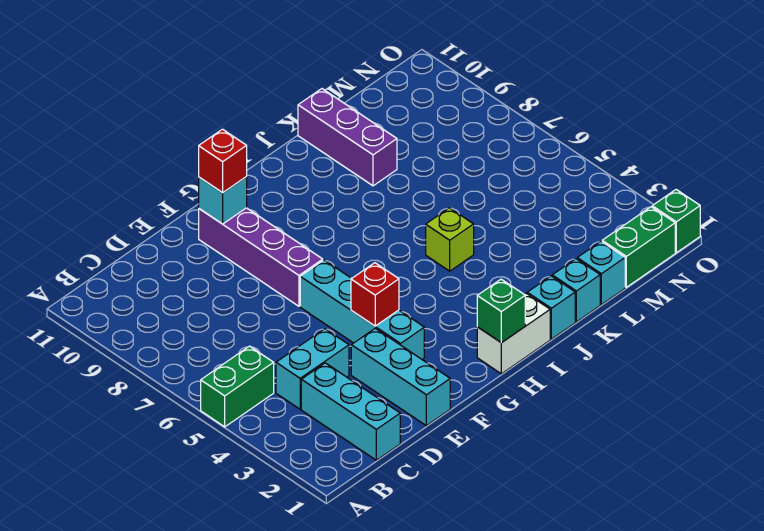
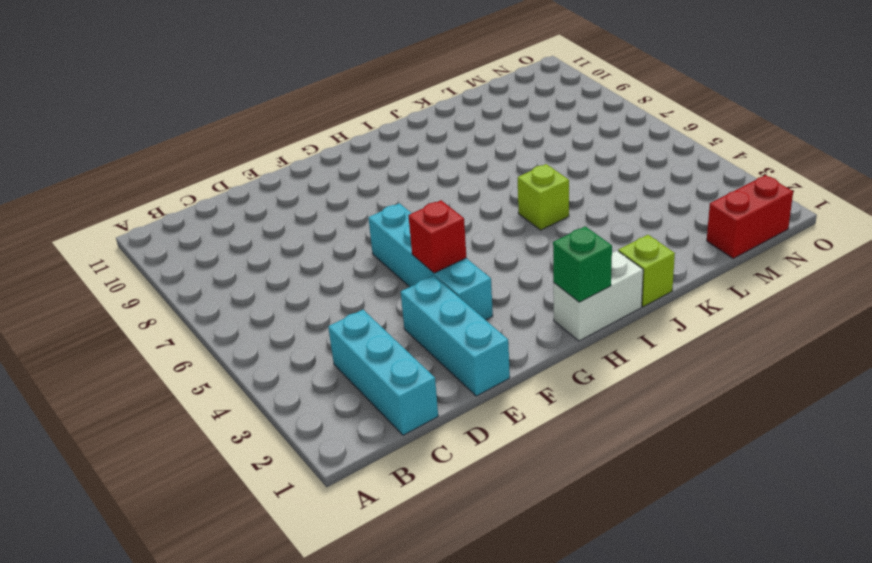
lime brick J1 level 1 -> cyan brick J1 level 1
red brick M1:N1 level 1 -> green brick M1:N1 level 1
none -> green brick A5:B5 level 1
none -> cyan brick C4:D4 level 1
none -> purple brick F7:F10 level 1

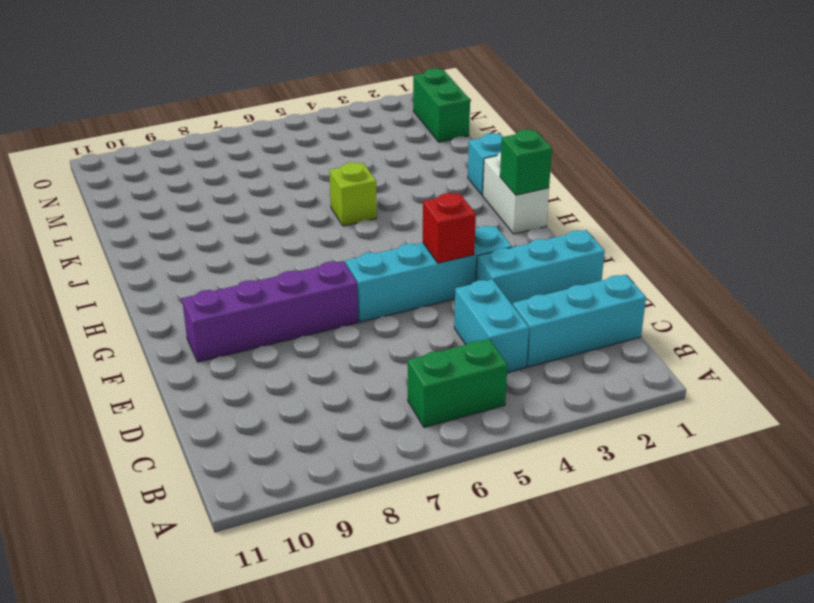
green brick B5:B6 level 1 -> green brick A5:B5 level 1
none -> cyan brick K1 level 1
none -> purple brick K9:K11 level 1
none -> cyan brick L1 level 1

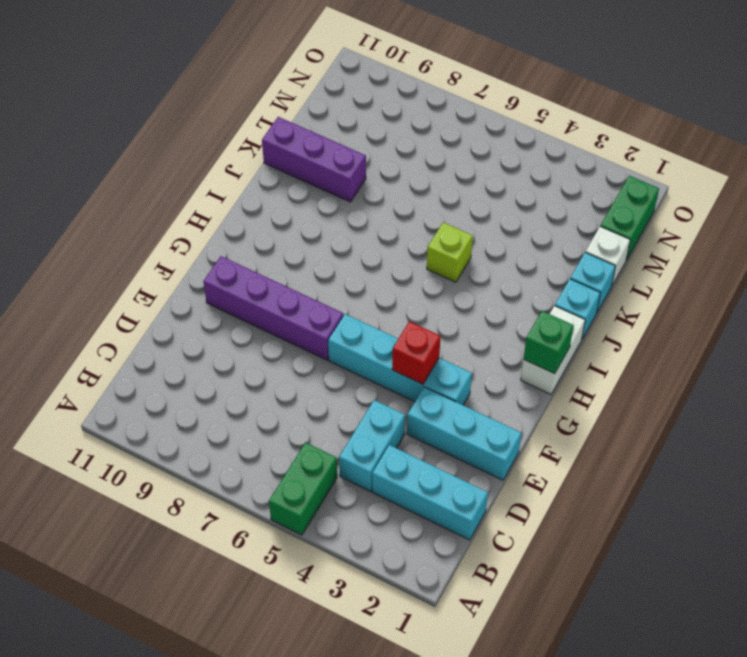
white brick L1 level 1 -> cyan brick L1 level 1
none -> green brick O1 level 1
none -> cyan brick F10 level 2
none -> red brick F10 level 3

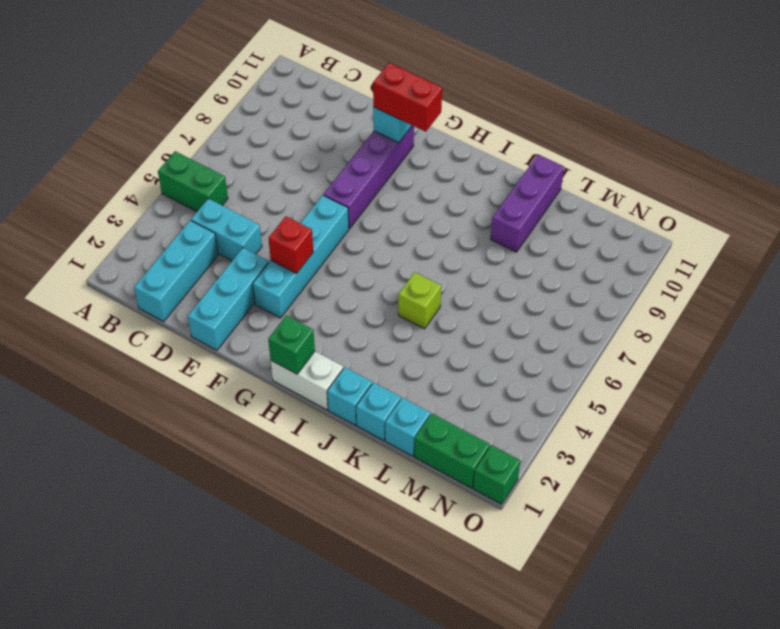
red brick F10:G10 level 3 -> red brick F10 level 3

